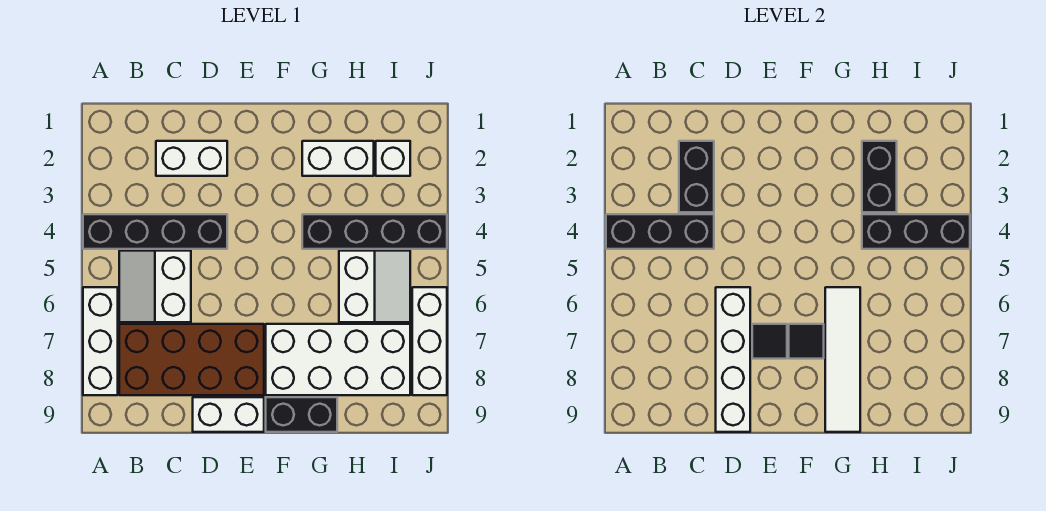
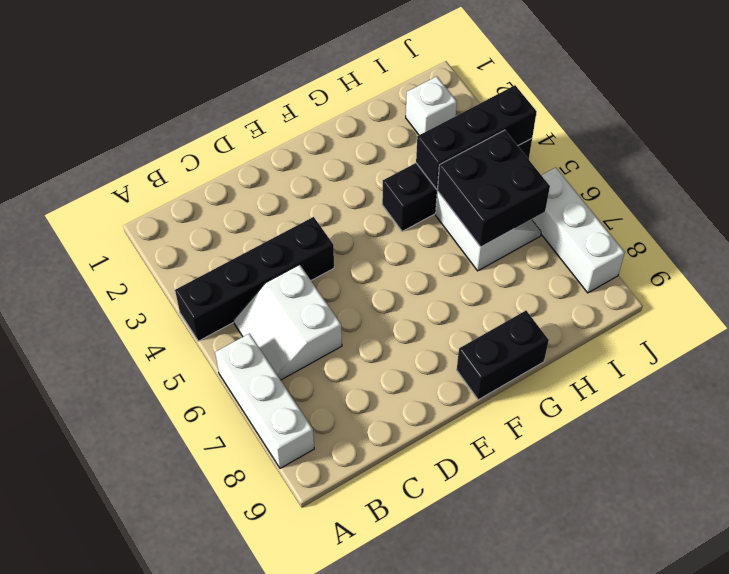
black brick H5:I6 level 2 -> none
none -> brown brick B7:E8 level 1
none -> white brick C2:D2 level 1
none -> white brick D9:E9 level 1

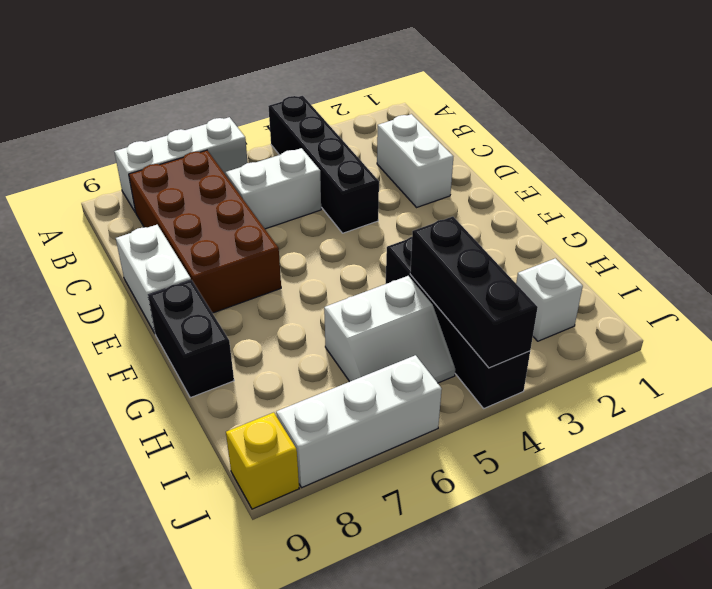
yellow brick J9 level 1 -> none
none -> white brick F7:I8 level 1
none -> white brick G2:H2 level 1
none -> black brick A4:C4 level 2

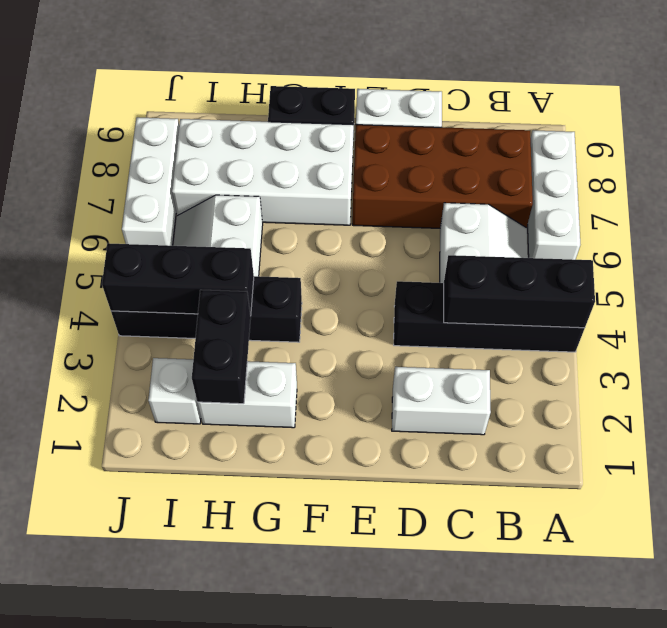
none -> black brick C2:C3 level 2
none -> white brick D6:D9 level 2
none -> black tile E7 level 2

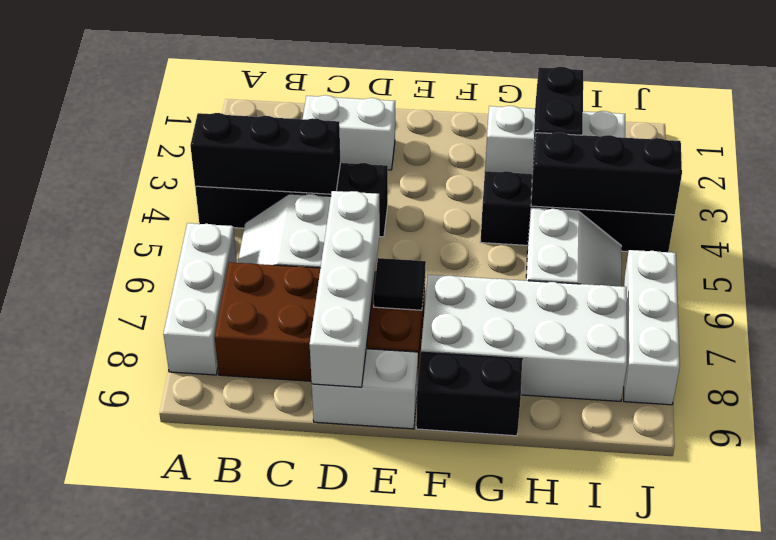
none -> black brick C2:C3 level 2
none -> black tile F7 level 2
none -> white tile G6:G9 level 2

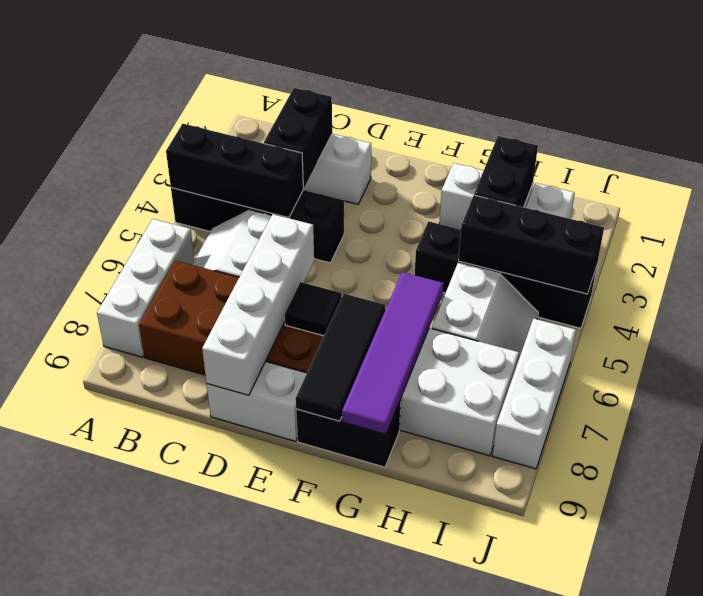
black tile F7:F9 level 2 -> black tile F7 level 2
purple tile G6:G9 level 2 -> white tile G6:G9 level 2

